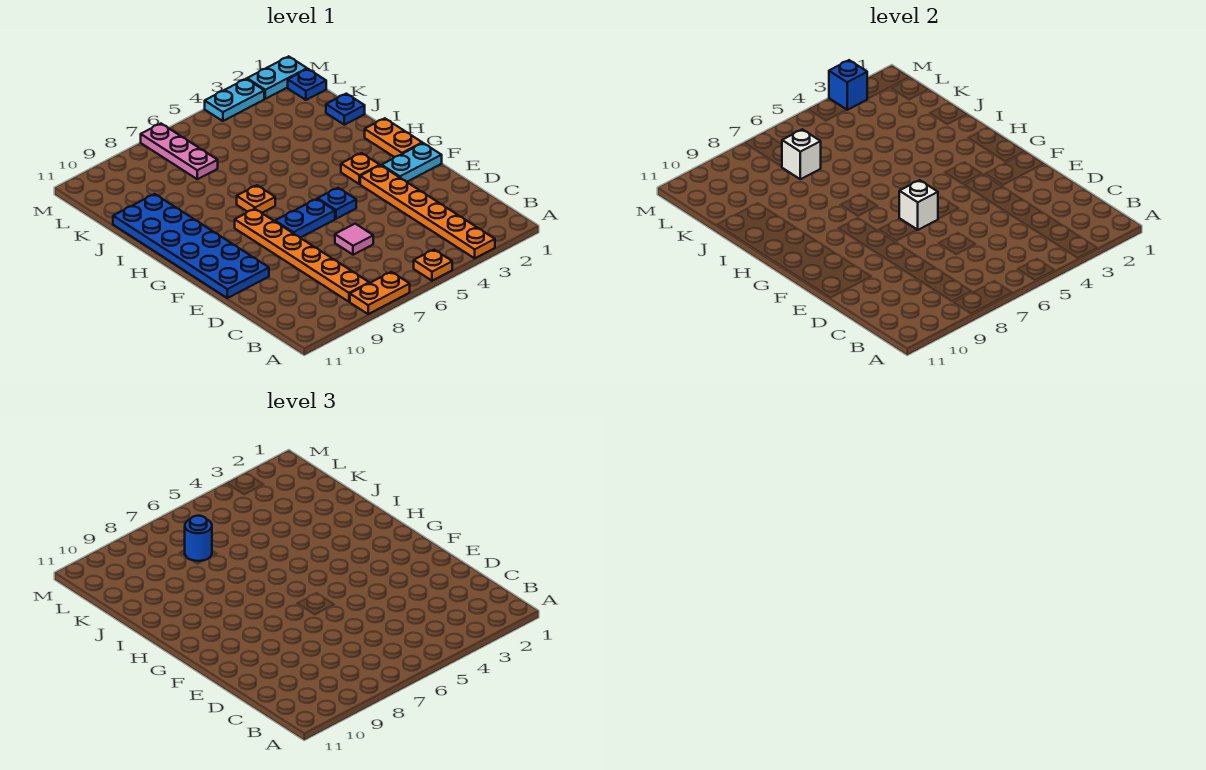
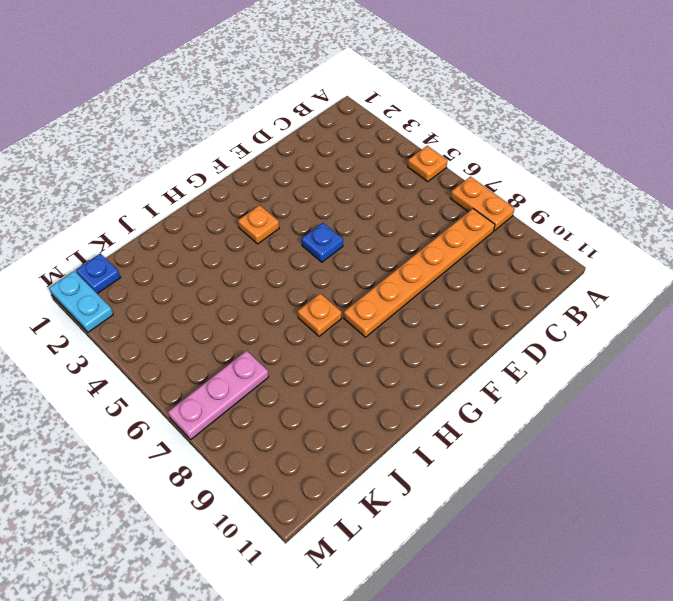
none -> orange plate A3:F3 level 1
none -> pink tile D6 level 1
none -> blue plate E10:J11 level 1

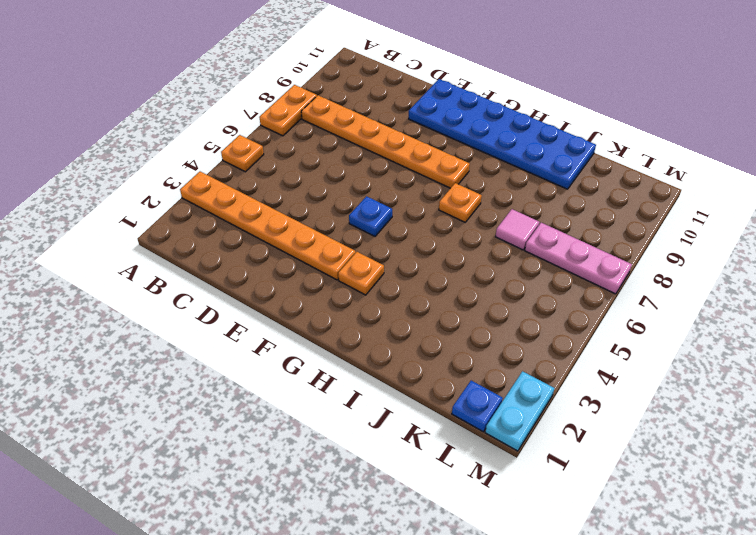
pink tile J7 level 1 -> pink tile D6 level 1
none -> cyan plate F1:F2 level 1
none -> blue plate F6:F7 level 1
none -> orange plate G1:H1 level 1

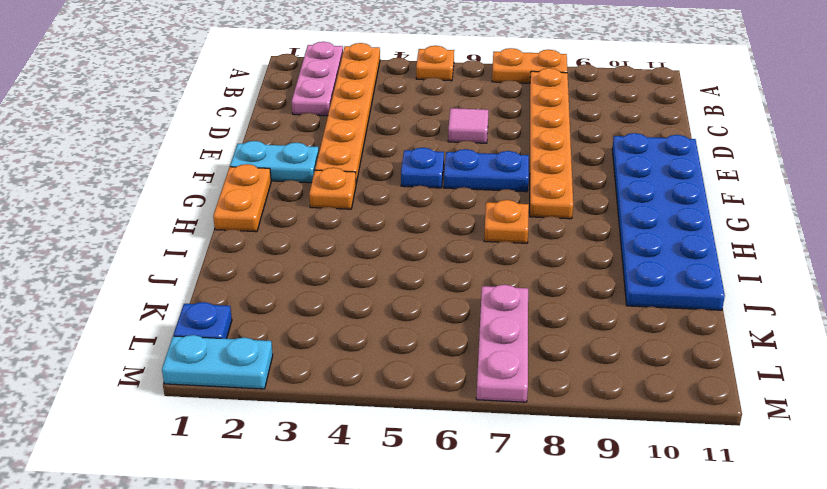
pink plate A2:C2 level 1 -> none
none -> blue plate J1 level 1
none -> cyan plate M3:M4 level 1
none -> white brick F6 level 2

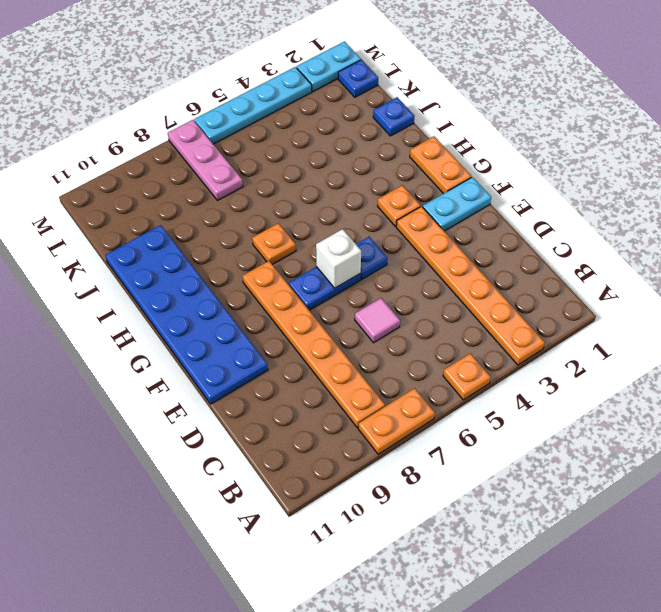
cyan plate M3:M6 level 1 -> cyan plate M3:M4 level 1
none -> white brick K7 level 2
none -> blue brick M3 level 2
none -> blue round brick K7 level 3

